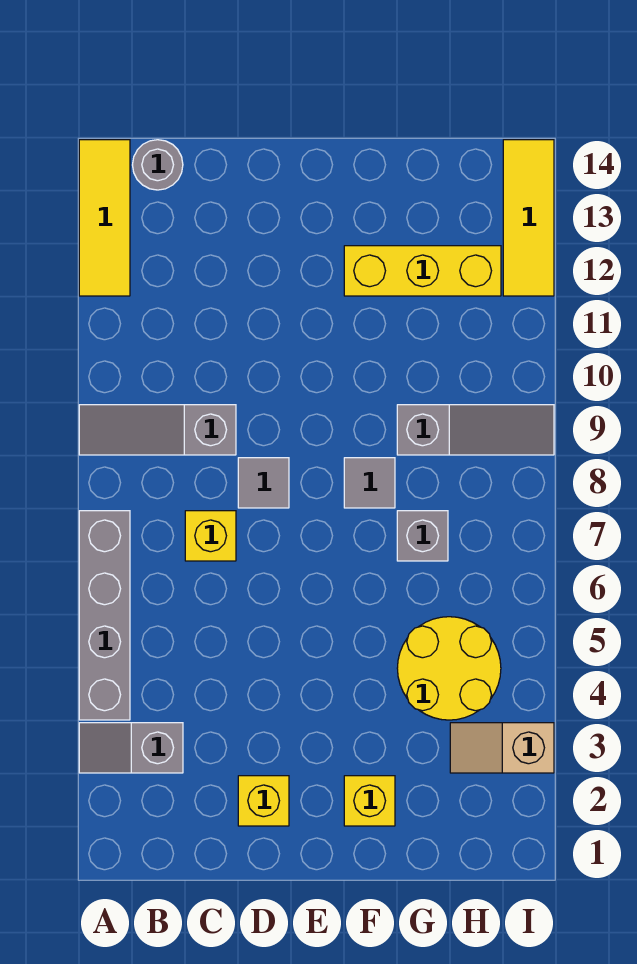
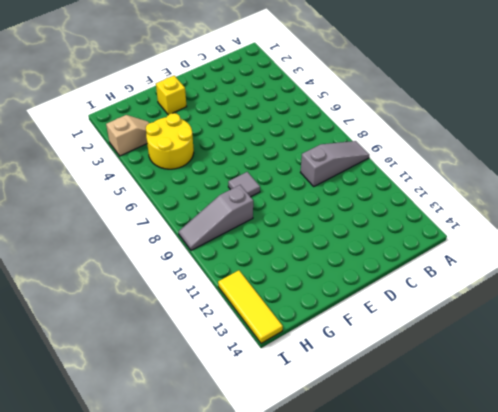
none -> grey slope A3:B3 level 1 top B
none -> grey brick A4:A7 level 1
none -> yellow tile A12:A14 level 1

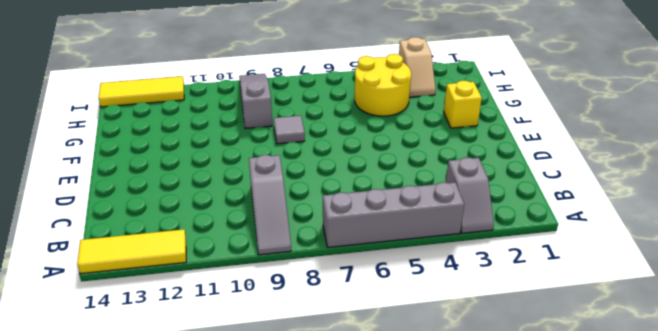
none -> grey round brick B14 level 1
none -> yellow brick C7 level 1
none -> yellow brick D2 level 1

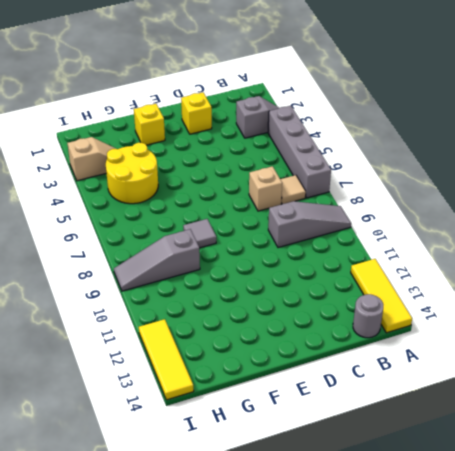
tan tile B7 level 1 -> none
tan brick C7 level 1 -> yellow brick C7 level 1
none -> grey tile D8 level 1
none -> yellow brick F12:H12 level 1
none -> grey brick G7 level 1

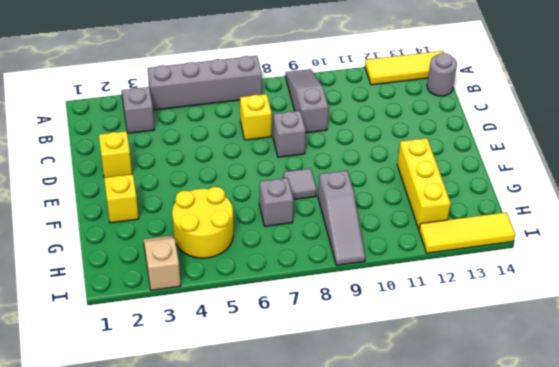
grey brick D8 level 1 -> grey tile D8 level 1

